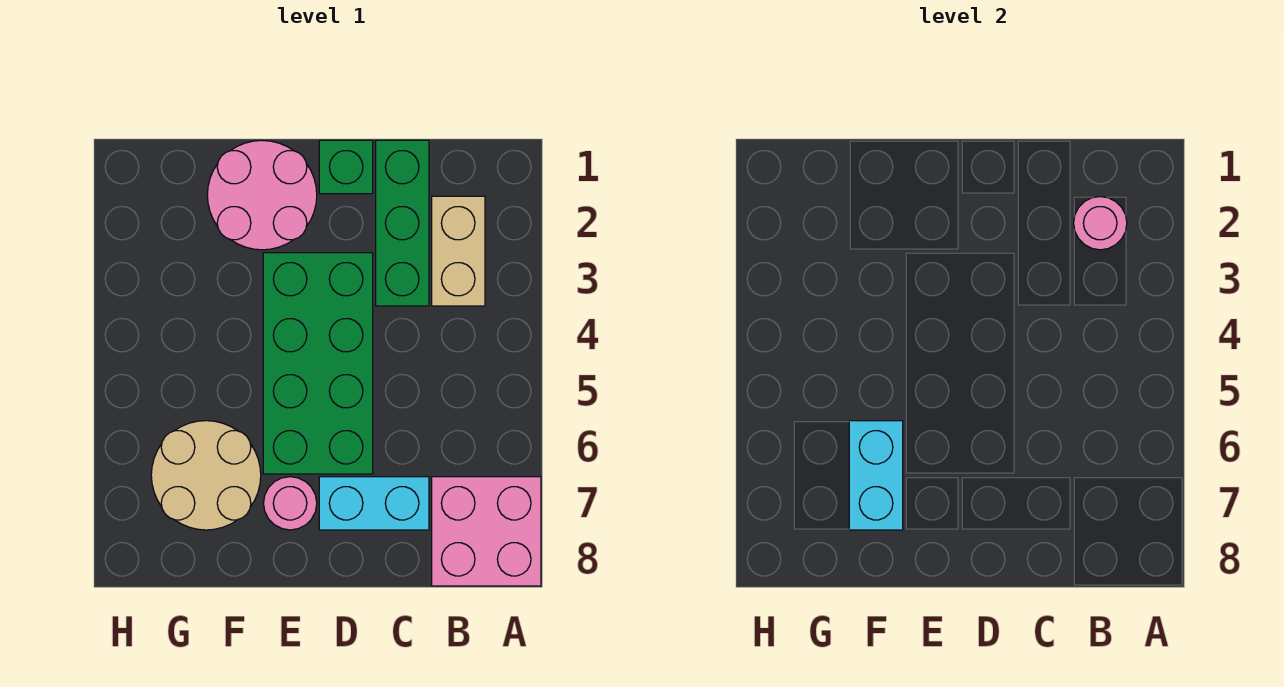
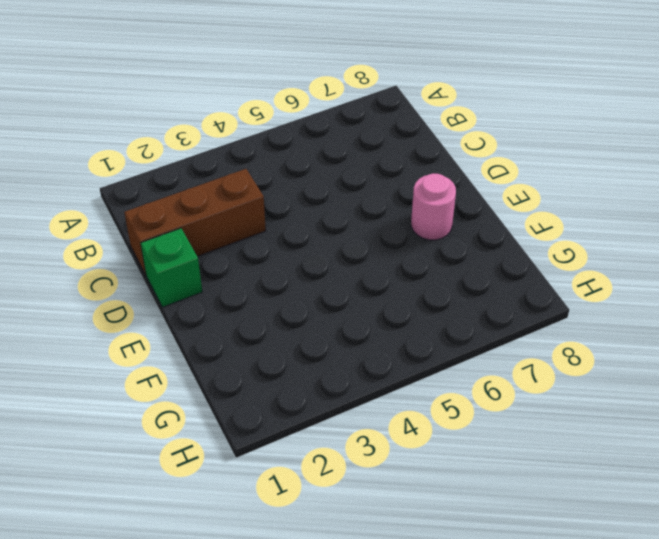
brown brick C1:C3 level 1 -> green brick C1:C3 level 1
none -> pink brick A7:B8 level 1
none -> tan brick B2:B3 level 1

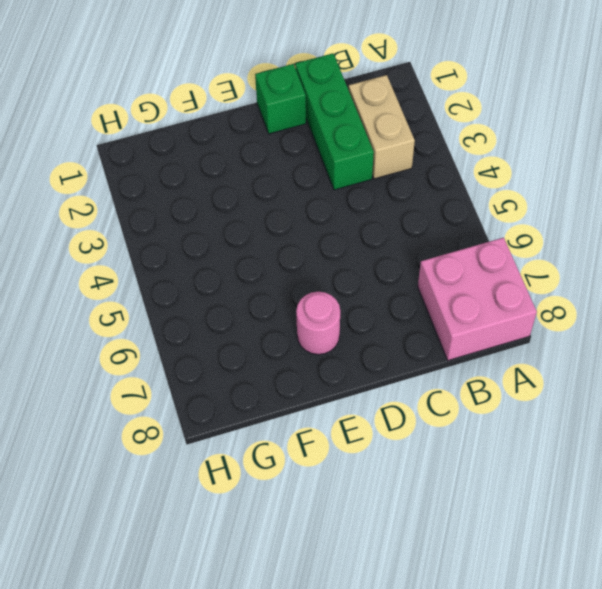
none -> cyan brick C7:D7 level 1
none -> green brick D3:E6 level 1

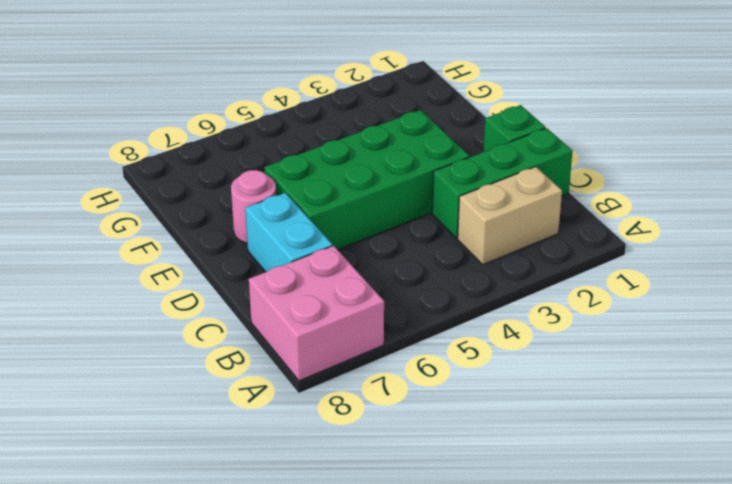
none -> pink round brick E1:F2 level 1
none -> tan round brick F6:G7 level 1

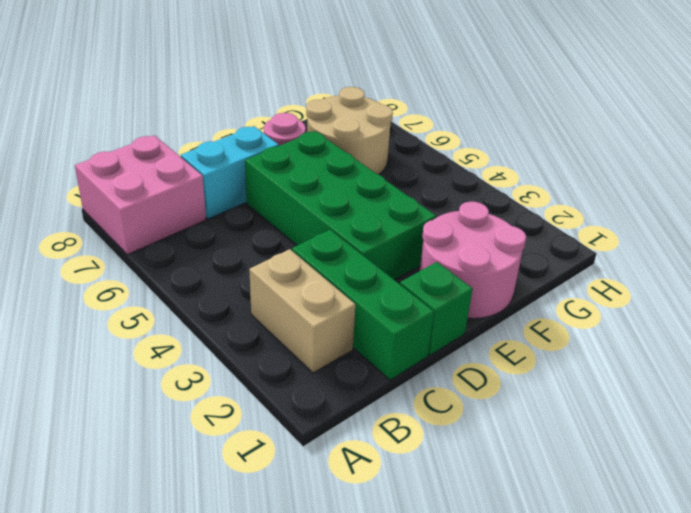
none -> pink round brick B2 level 2
none -> cyan brick F6:F7 level 2

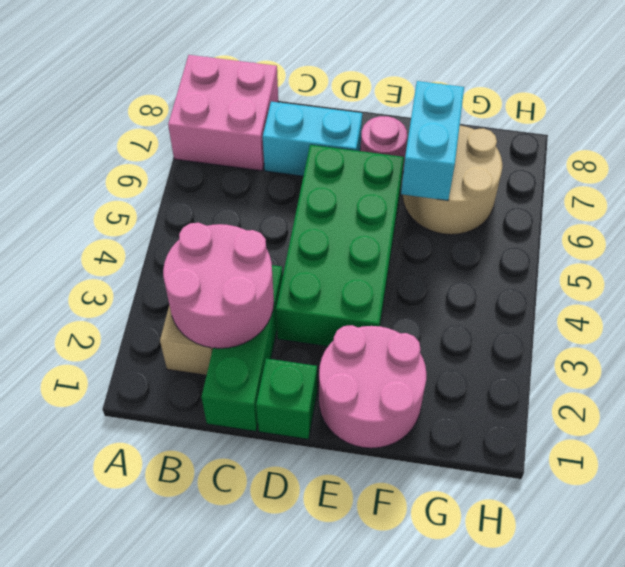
pink round brick B2:C3 level 2 -> pink round brick B2 level 2

